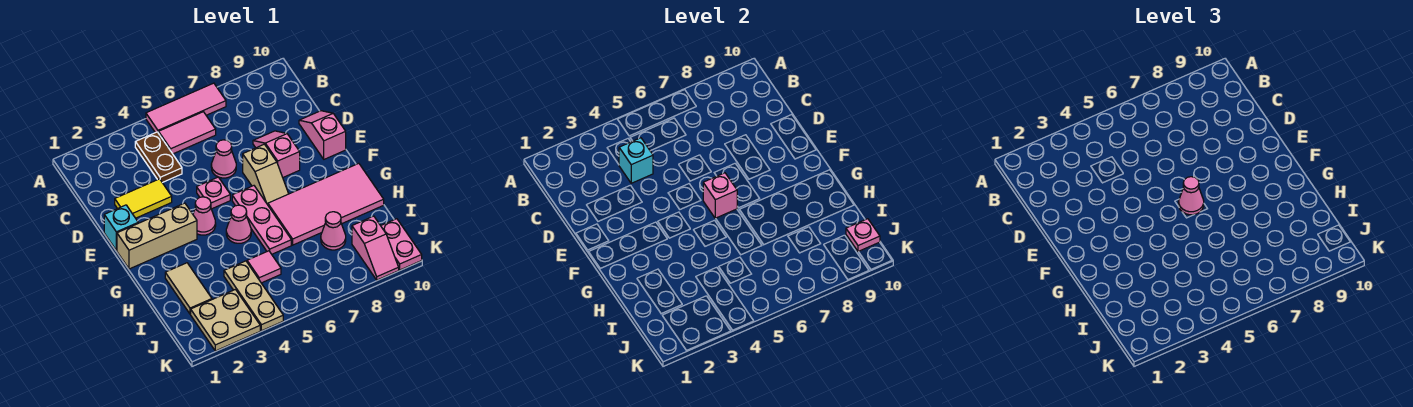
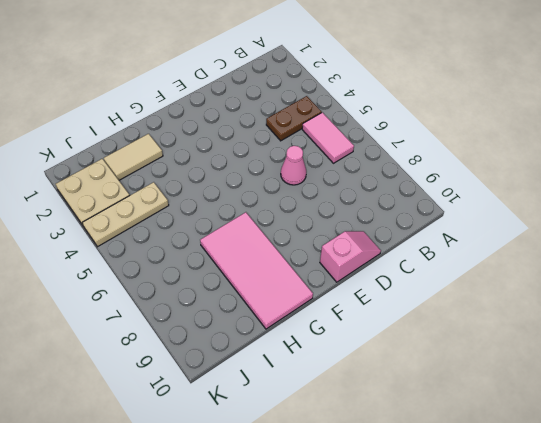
none -> pink tile A5:A7 level 1
none -> yellow tile D2:D3 level 1
none -> pink slope D8:E8 level 1 top E

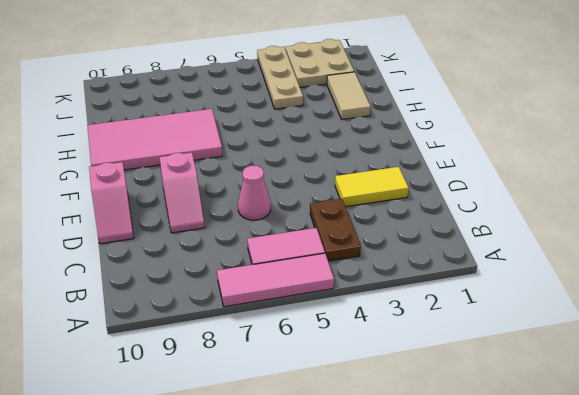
none -> cyan brick E1 level 1
none -> pink plate E5 level 1
none -> tan slope E7:F7 level 1 top E

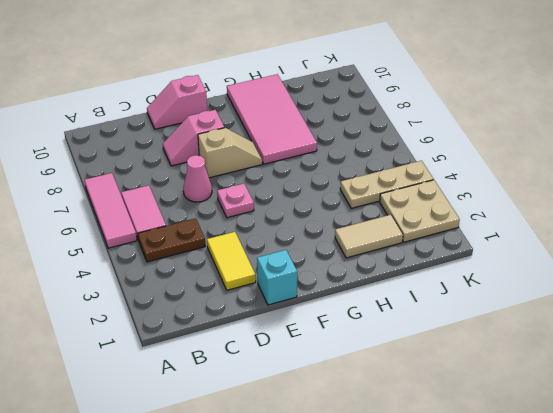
none -> tan brick F1:F3 level 1
none -> pink cone F4 level 1
none -> pink plate F6:H6 level 1

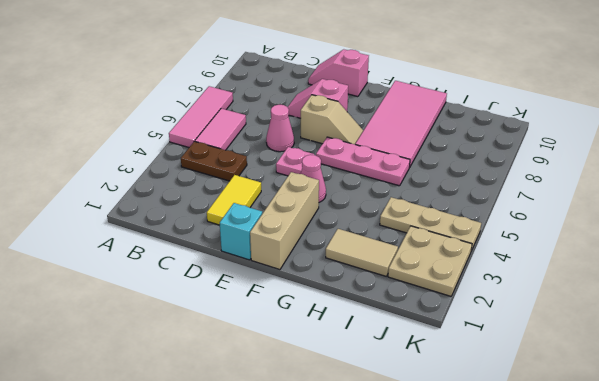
none -> pink cone G5 level 1
none -> pink tile I5 level 1
none -> pink cone I8 level 1

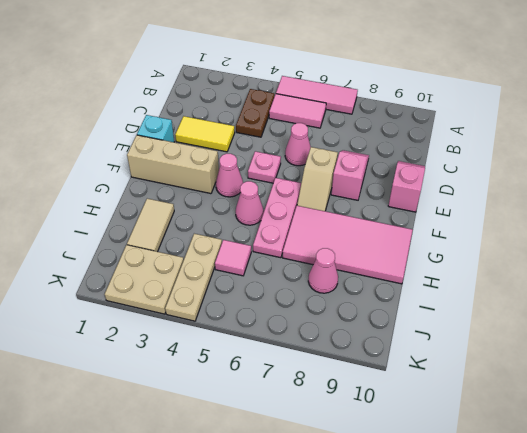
none -> pink slope J9:K9 level 1 top J
none -> pink plate J10:K10 level 1
none -> cyan brick C4 level 2

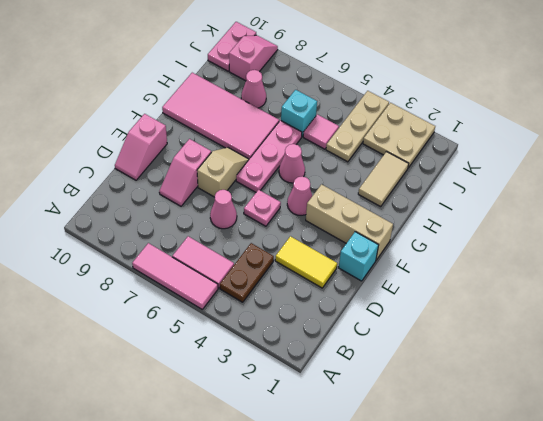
cyan brick I6 level 1 -> cyan brick C4 level 2
none -> pink brick F6 level 2
none -> pink plate J10 level 2
none -> pink cone F6 level 3

